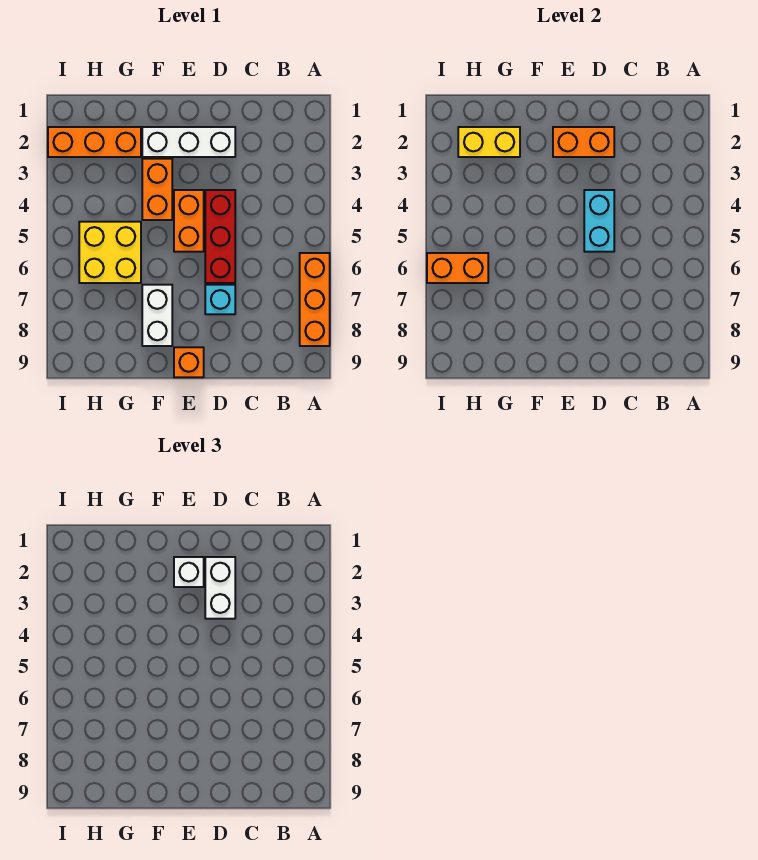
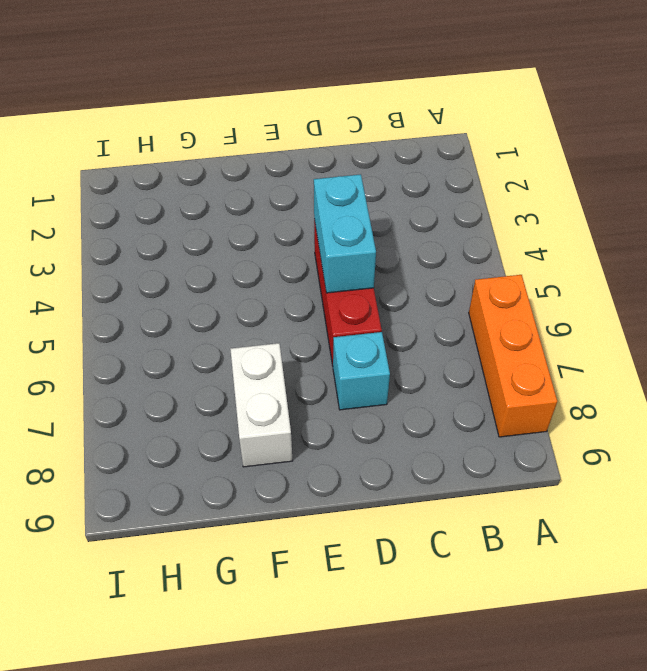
none -> white brick D2:F2 level 1
none -> orange brick E4:E5 level 1
none -> orange brick E9 level 1

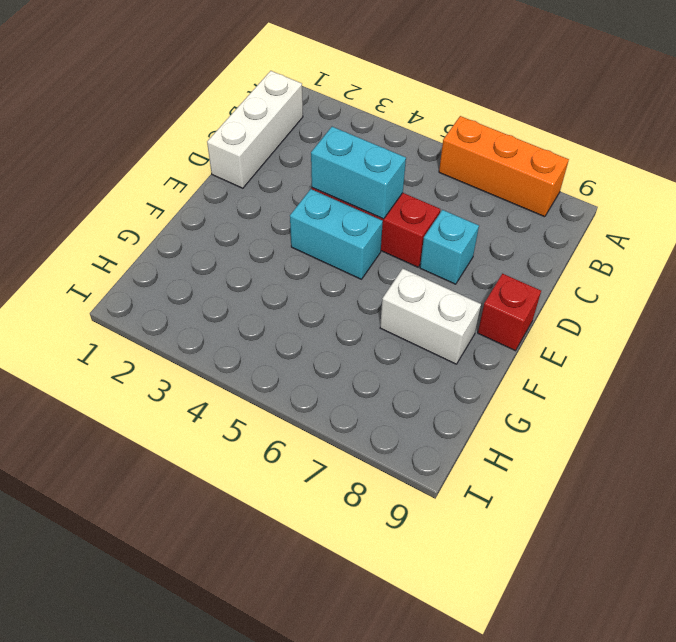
white brick B1:D1 level 1 -> white brick D2:F2 level 1
cyan brick E4:E5 level 1 -> orange brick E4:E5 level 1
red brick E9 level 1 -> orange brick E9 level 1
none -> orange brick F3:F4 level 1
none -> orange brick G2:I2 level 1
none -> yellow brick G5:H6 level 1

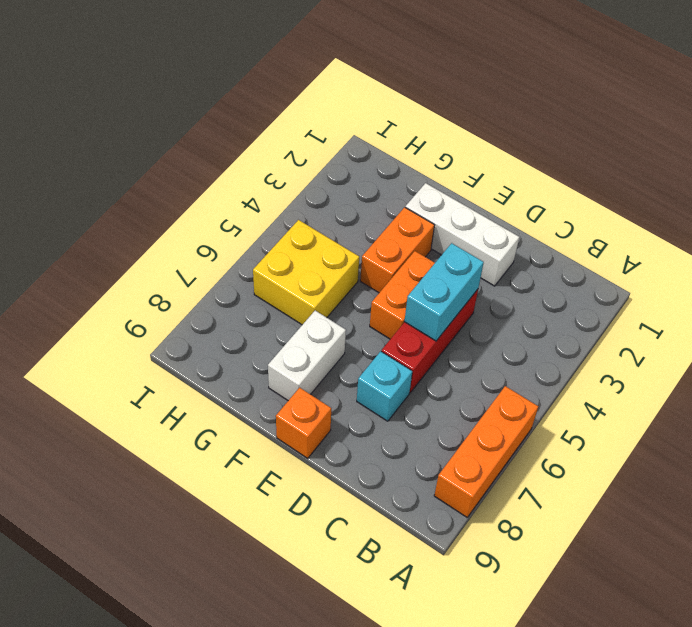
none -> orange brick G2:I2 level 1
none -> orange brick D2:E2 level 2
none -> yellow brick G2:H2 level 2

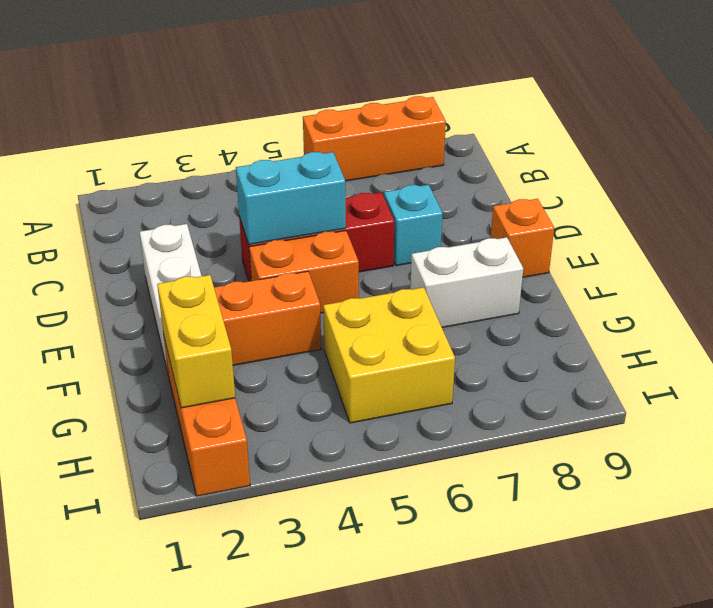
none -> orange brick D2:E2 level 2
none -> orange brick H6:I6 level 2
none -> white brick D2:D3 level 3

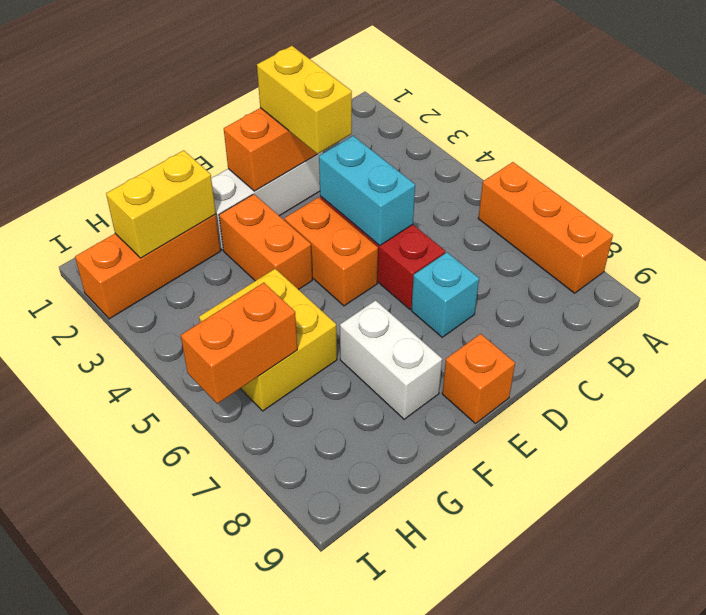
yellow brick D2:D3 level 3 -> white brick D2:D3 level 3
none -> white brick E2 level 3

